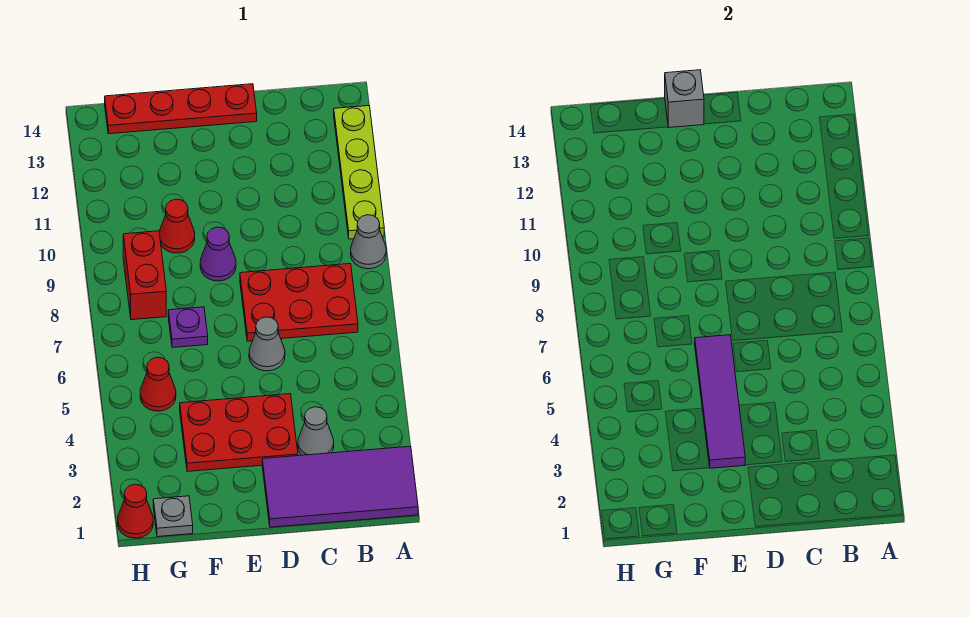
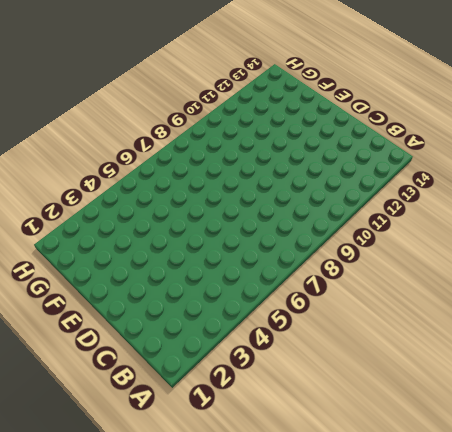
none -> purple tile A1:D2 level 1
none -> grey cone A9 level 1
none -> lime plate A10:A13 level 1

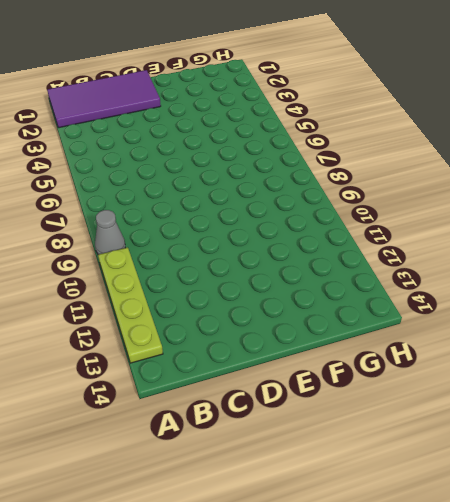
none -> red plate B7:D8 level 1
none -> grey cone C3 level 1
none -> red plate D3:F4 level 1

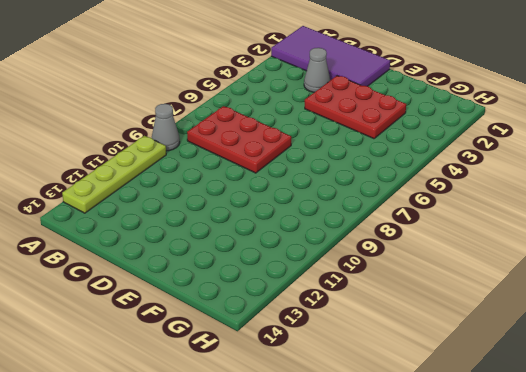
none -> grey cone D6 level 1
none -> red plate D14:G14 level 1
none -> purple cone E9 level 1

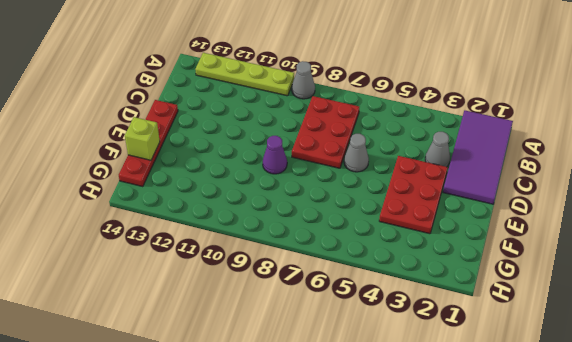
lime brick F14 level 2 -> none
none -> purple plate F7 level 1
none -> red cone F10 level 1
none -> grey plate G1 level 1

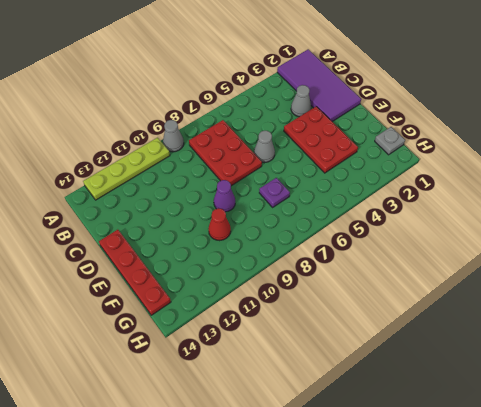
none -> red cone G5 level 1
none -> red brick G8:G9 level 1
none -> red cone H1 level 1

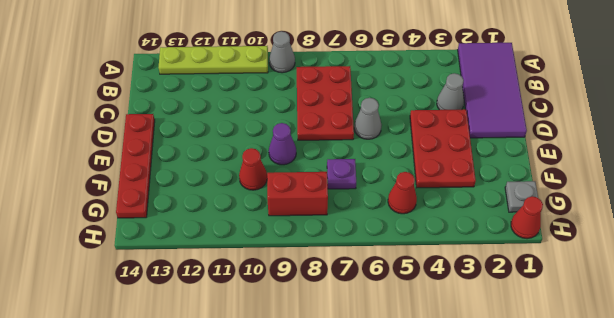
none -> purple tile E3:E6 level 2
none -> grey brick E14 level 2

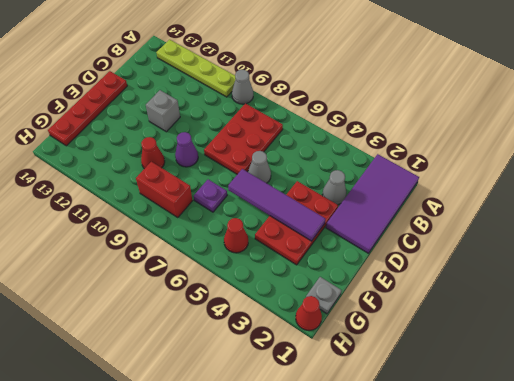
grey brick D11 level 1 -> grey brick E14 level 2

